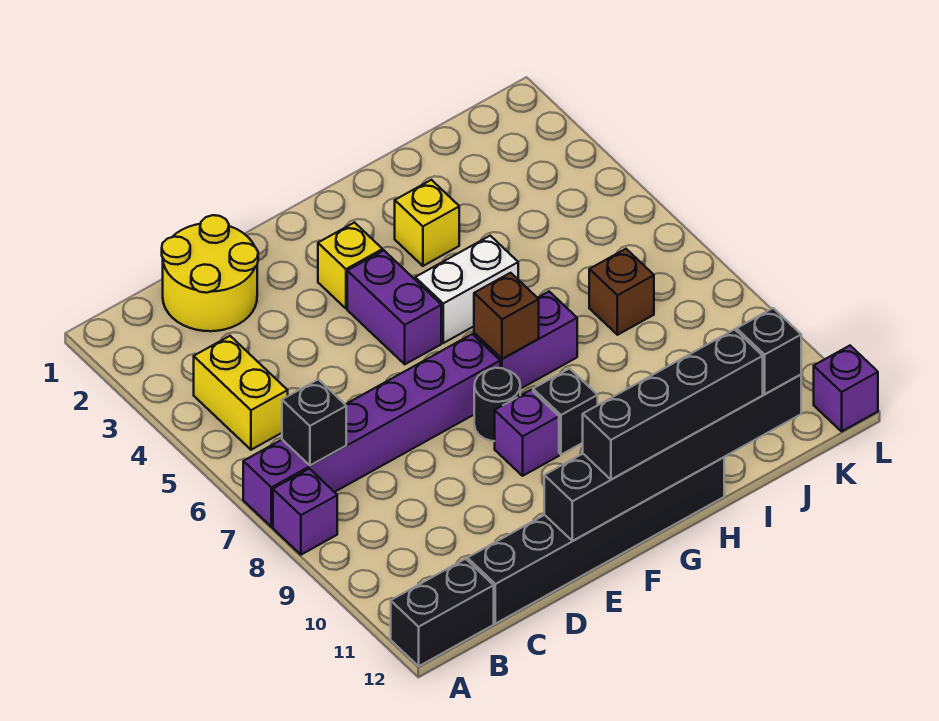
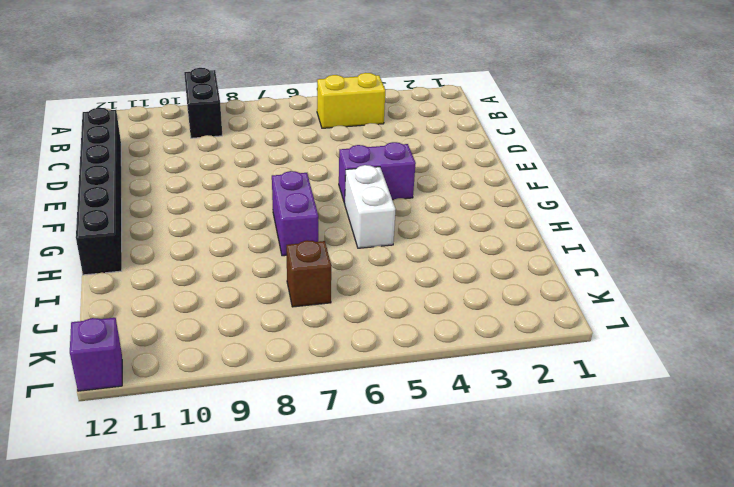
black brick A9:B9 level 1 -> black brick A12:B12 level 1
none -> purple brick A7:F7 level 1
none -> purple brick A8 level 1
none -> yellow round brick C1:D2 level 1

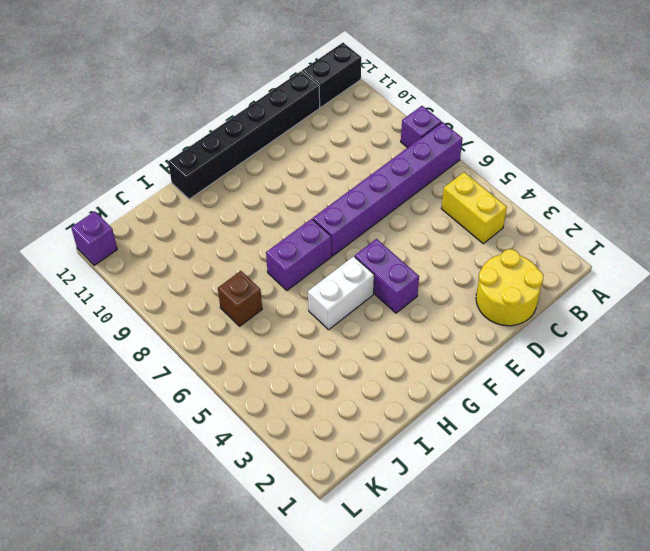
none -> yellow brick F3 level 1
none -> black round brick F8 level 1
none -> purple brick F9 level 1

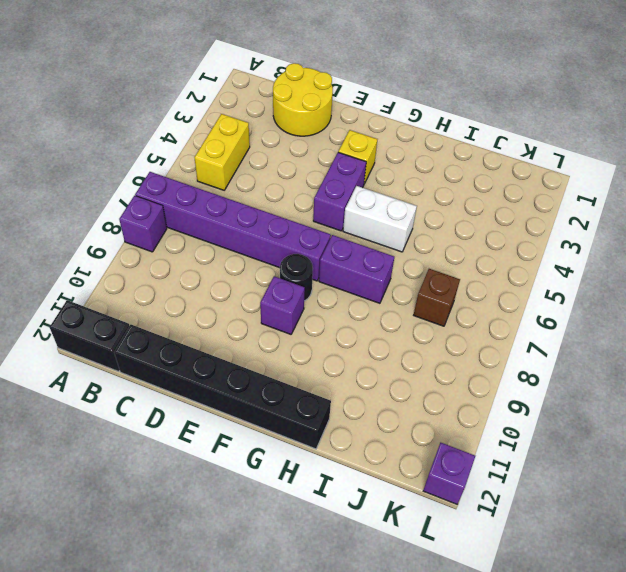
none -> black brick G9 level 1
none -> yellow brick H3 level 1
none -> black brick B7 level 2

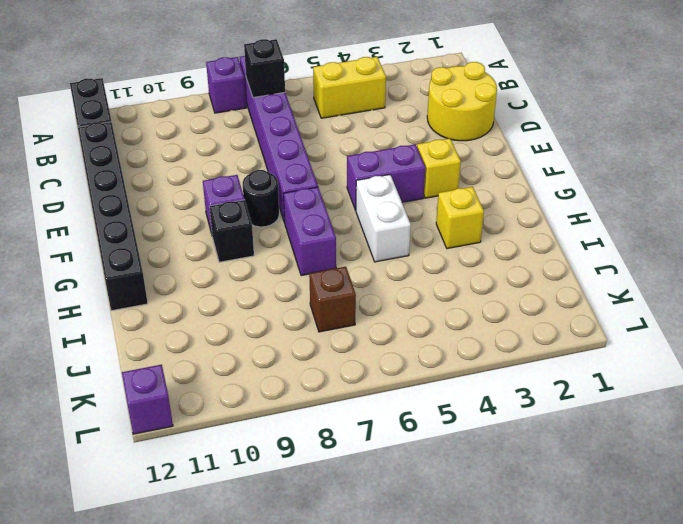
none -> black brick E12:J12 level 2
none -> brown brick G7 level 2
none -> black brick F12:I12 level 3

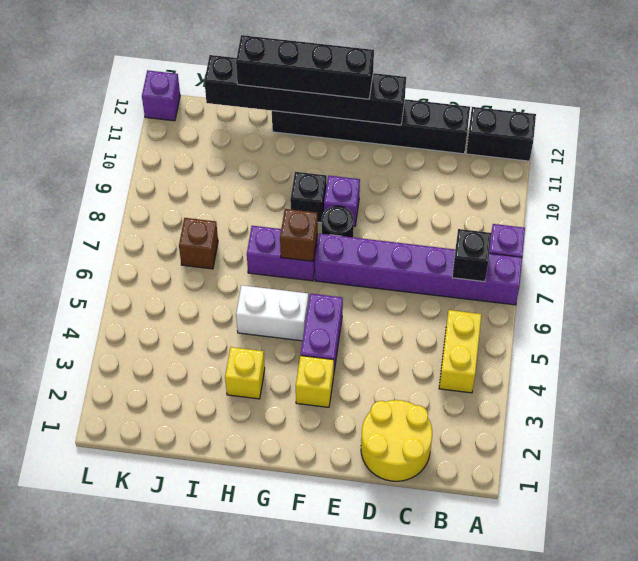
none -> black brick J12 level 3

